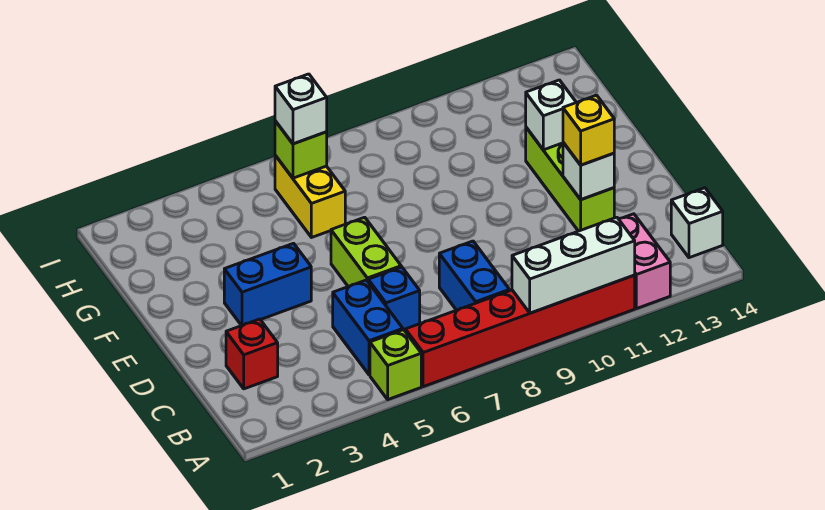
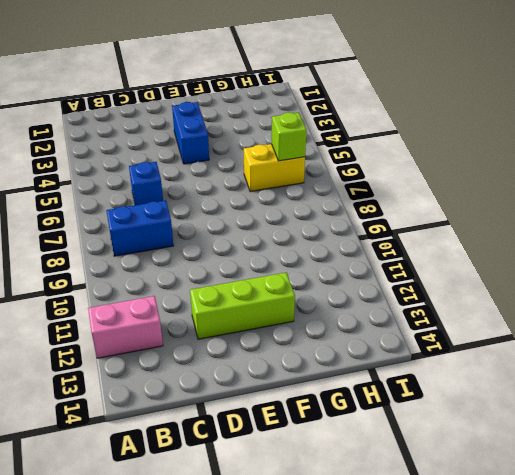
none -> lime brick A5 level 1
none -> red brick A6:A11 level 1
none -> blue brick B5:C5 level 1

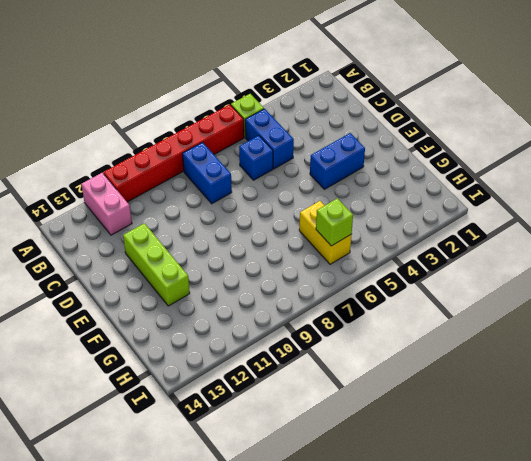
none -> white brick B14 level 1
none -> red brick C2 level 1
none -> lime brick D6:E6 level 1

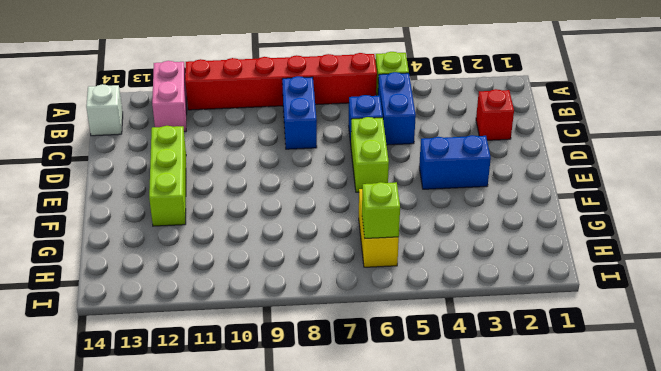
none -> white brick A9:A11 level 2
none -> white brick D12 level 2
none -> white brick F12 level 2

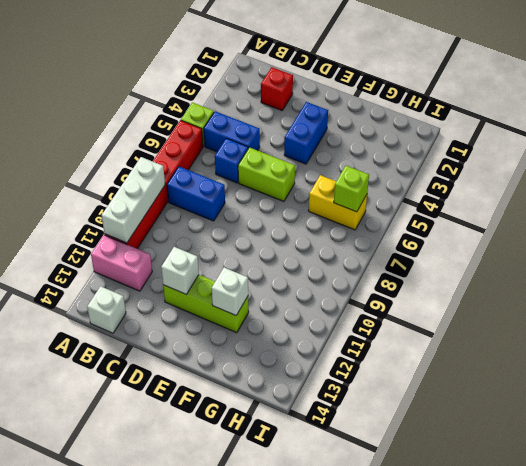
none -> yellow brick D12 level 3
none -> white brick H6 level 3

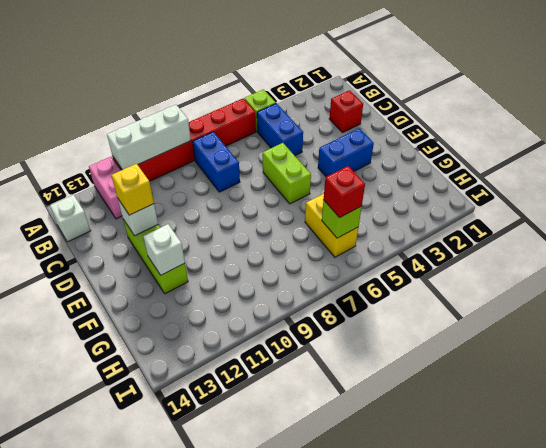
red brick H6 level 3 -> white brick H6 level 3
none -> blue brick C6 level 1

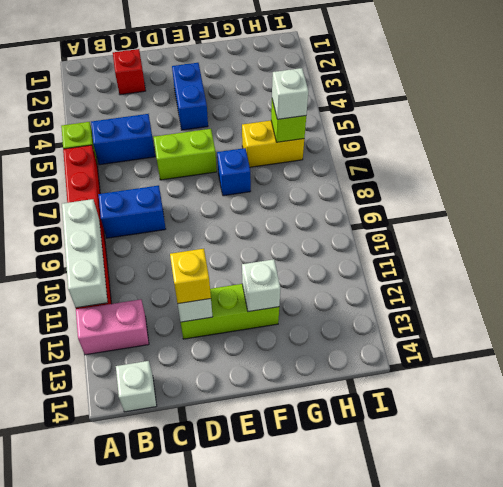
blue brick F7 level 1 -> blue brick C6 level 1

